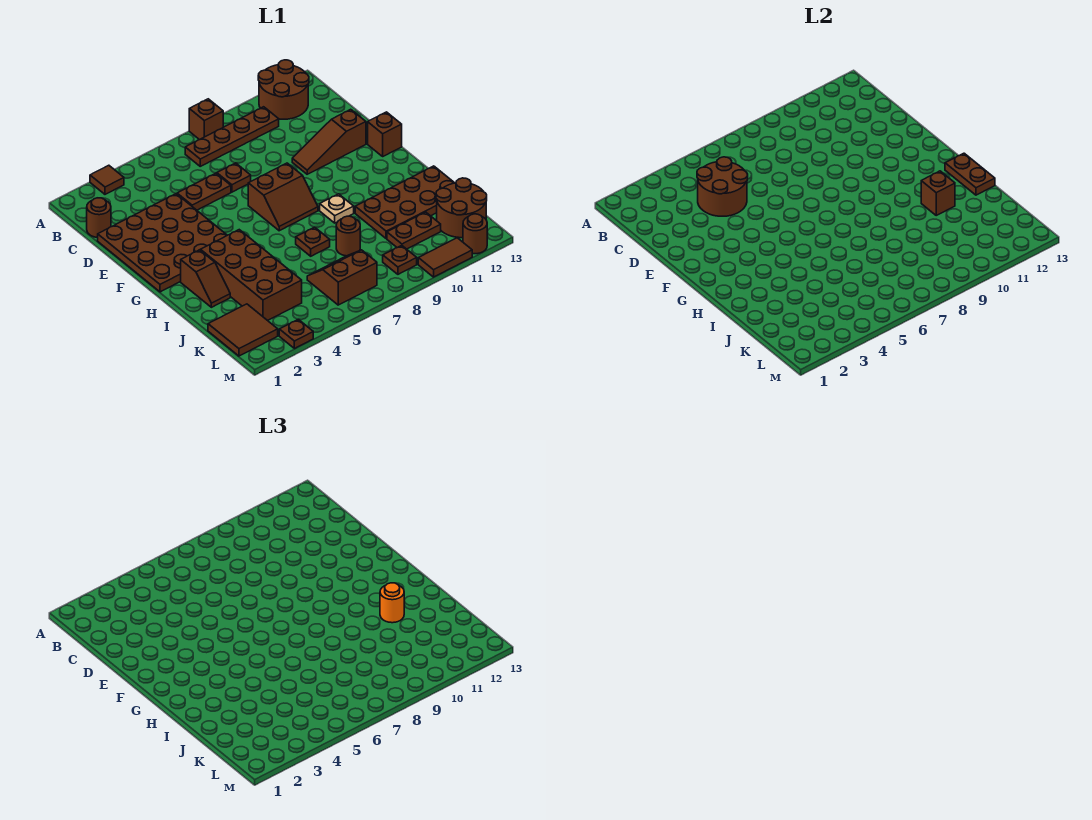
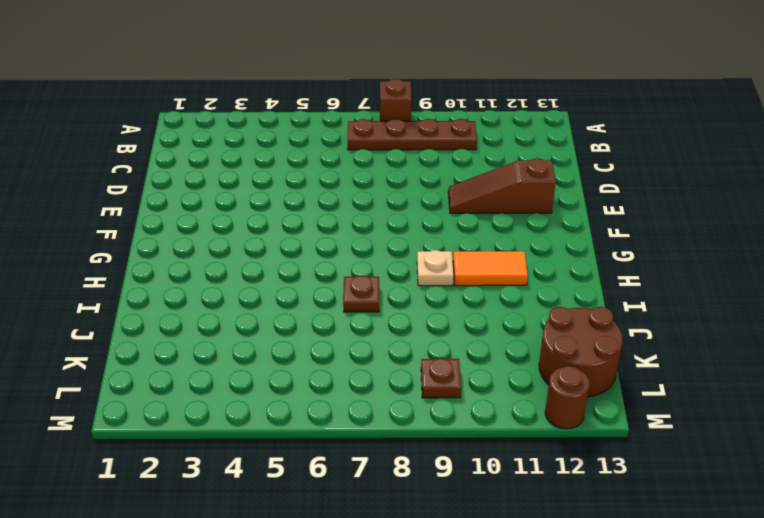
orange tile H10:H11 level 1 -> none
none -> brown tile A3 level 1
none -> brown round brick A11:B12 level 1
none -> brown round brick C1 level 1

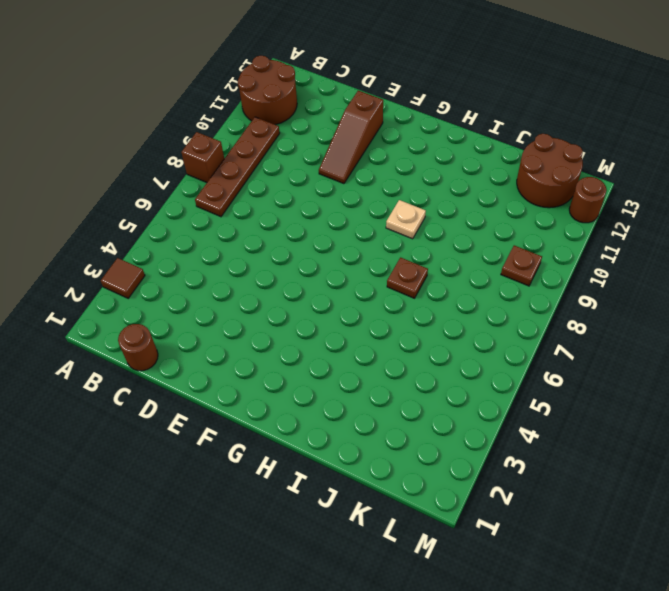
none -> brown plate D1:G4 level 1
none -> brown plate D5:D6 level 1
none -> brown plate D7 level 1

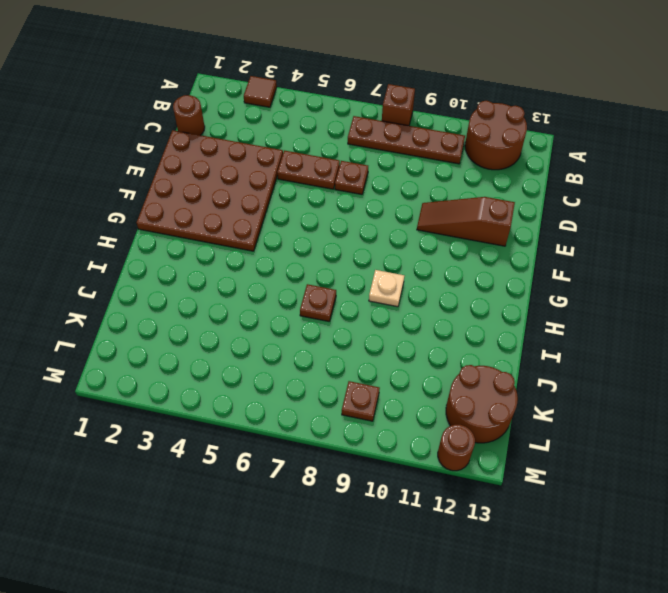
none -> brown slope F7:G8 level 1 top F
none -> brown brick F13 level 1
none -> brown slope H2:I2 level 1 top H

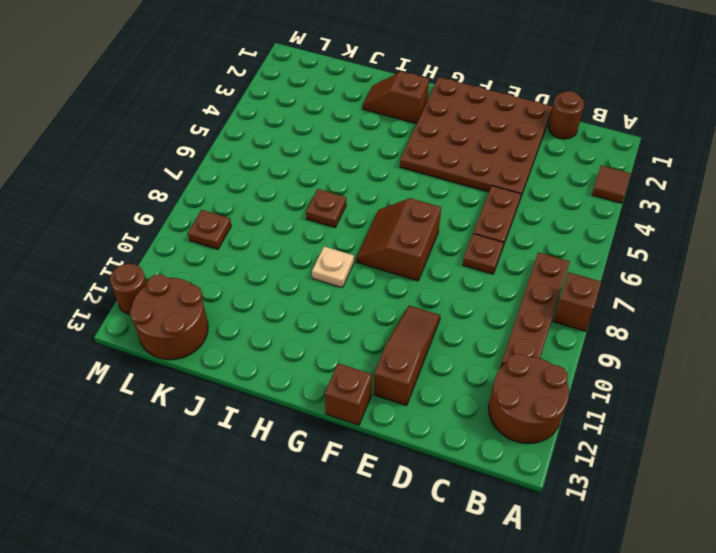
none -> brown brick H3:K4 level 1
none -> brown plate I10:J13 level 1
none -> brown round brick J8 level 1

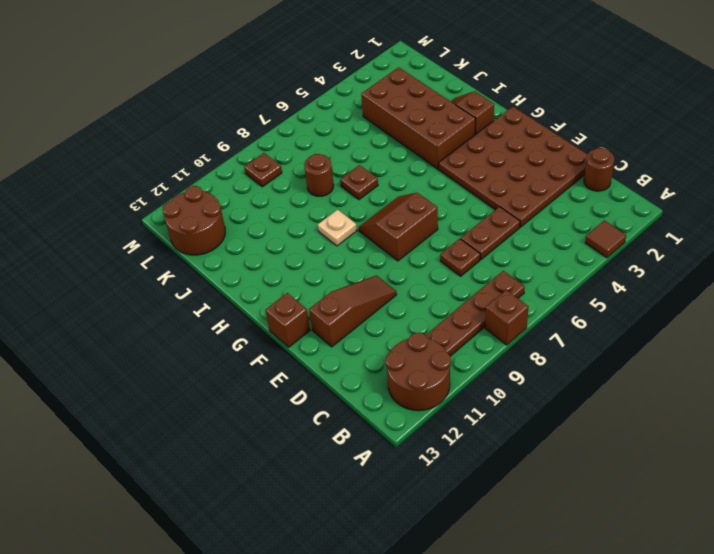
none -> brown plate I10:J13 level 1
none -> brown tile K1:L2 level 1
none -> brown slope K6:L7 level 1 top L

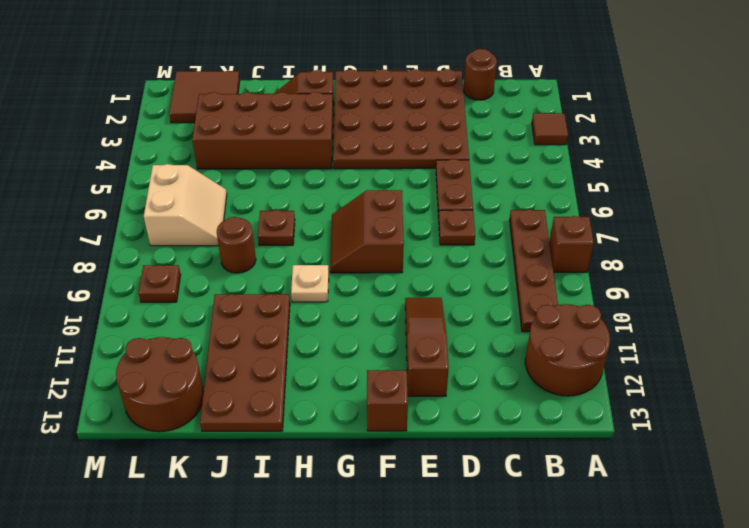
tan slope K6:L7 level 1 top L -> brown slope K6:L7 level 1 top L
none -> brown plate K10:K11 level 1
none -> brown plate M3 level 1
none -> brown tile M10:M11 level 1

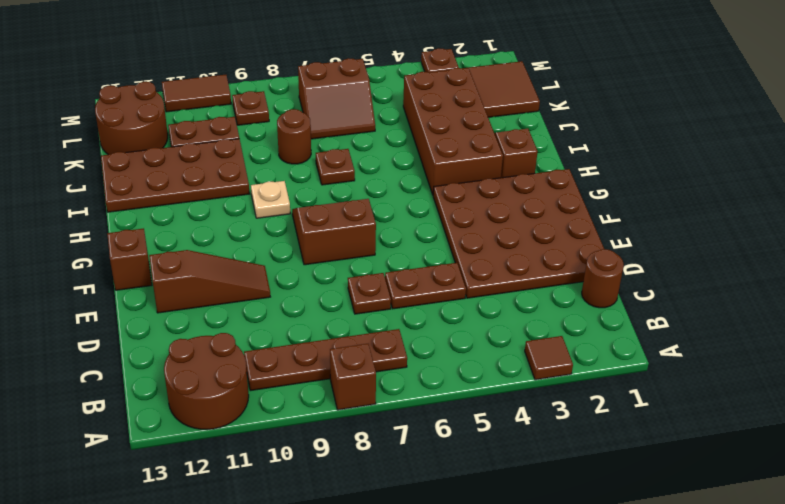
none -> brown round brick M12 level 1
none -> brown round brick C4:D5 level 2
none -> brown plate H13:I13 level 2

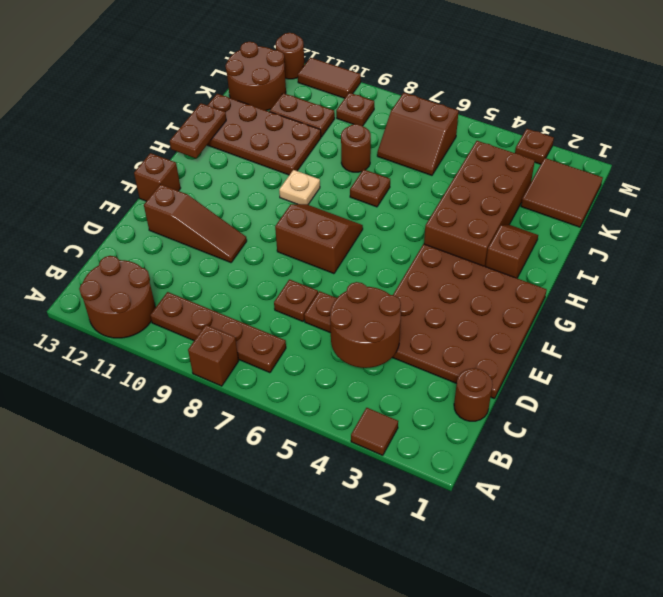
none -> brown brick I11 level 2
none -> orange round brick I11 level 3

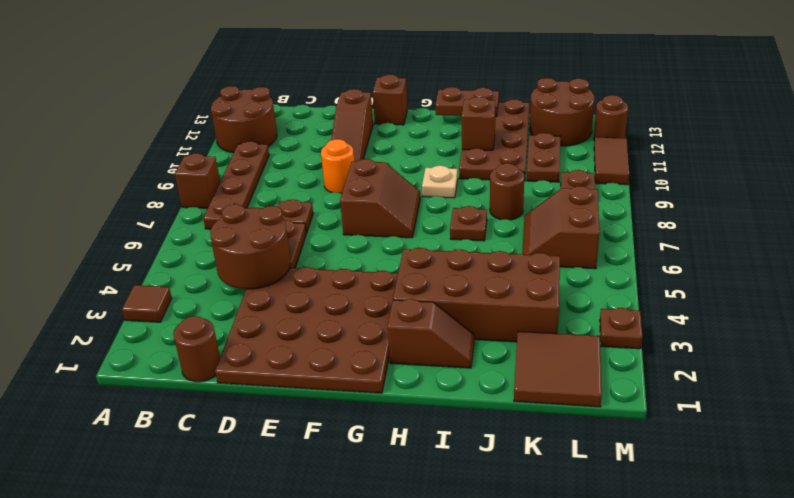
orange round brick E9 level 1 -> orange round brick I11 level 3

